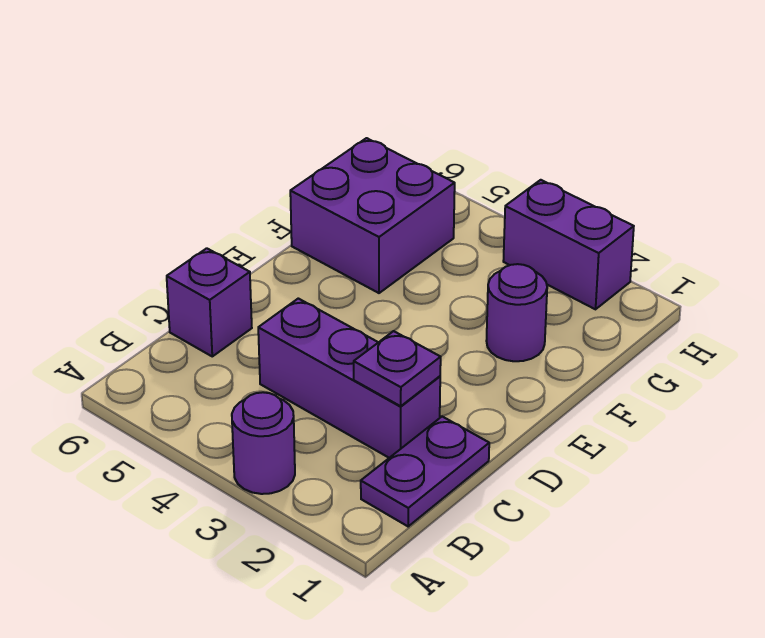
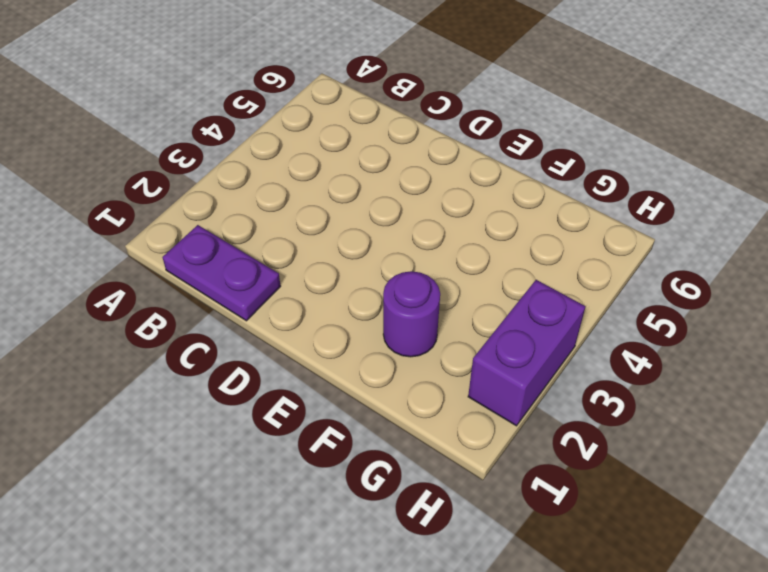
none -> purple round brick A3 level 1
none -> purple brick C2:C4 level 1

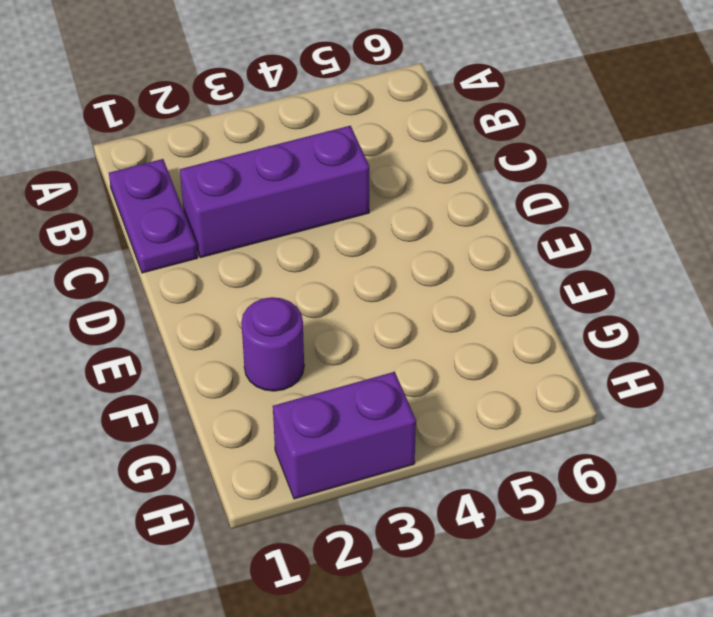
none -> purple round brick A3 level 1
none -> purple brick C6 level 1

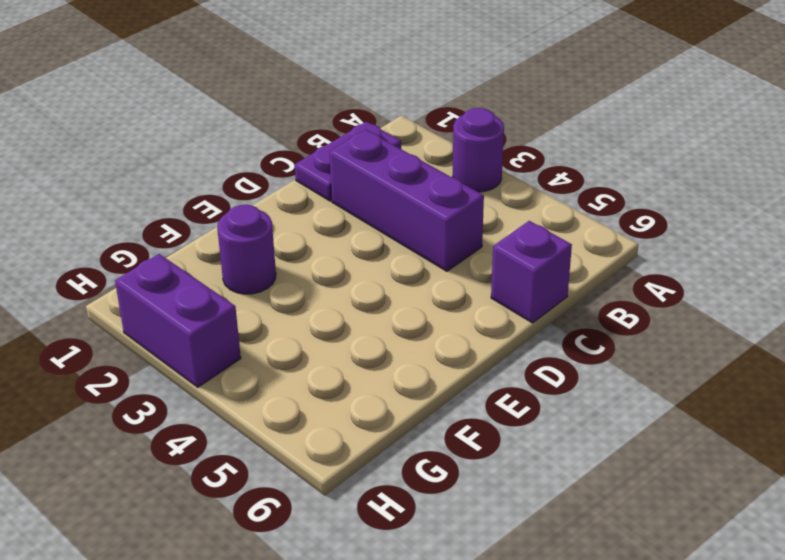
none -> purple brick F5:G6 level 1
none -> purple plate C2 level 2

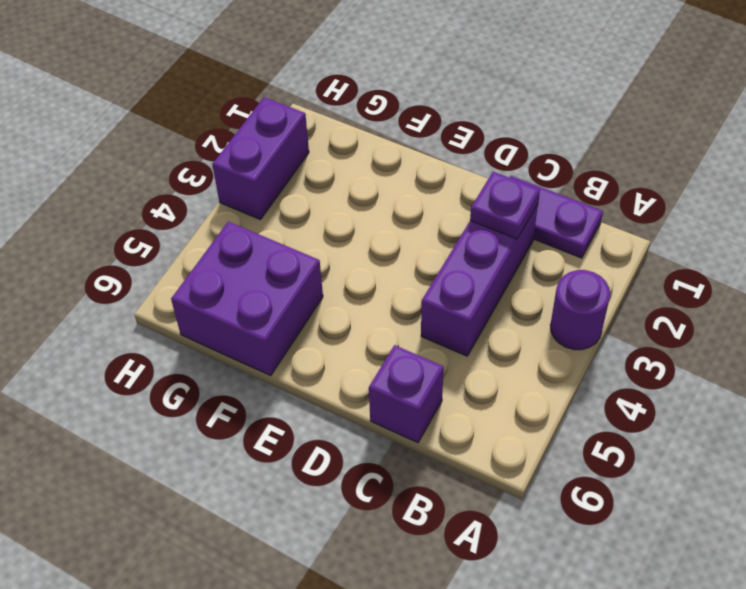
none -> purple round brick F2 level 1

